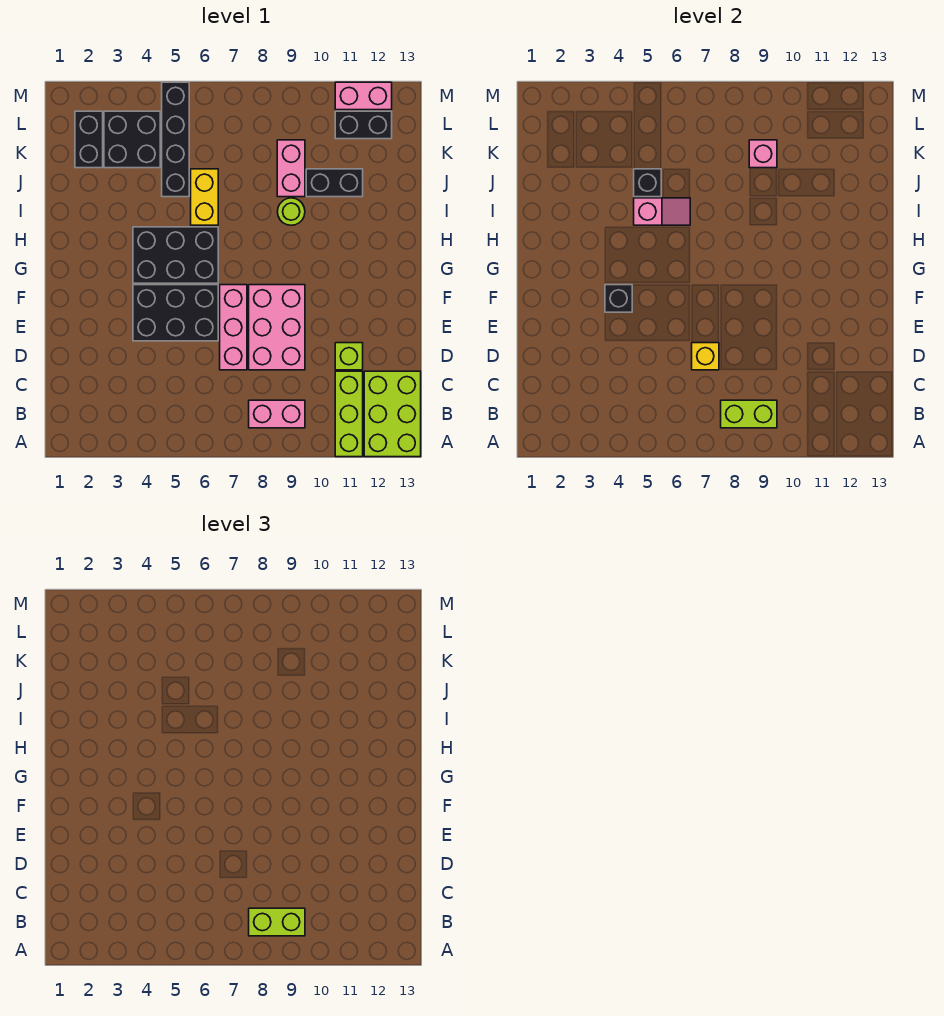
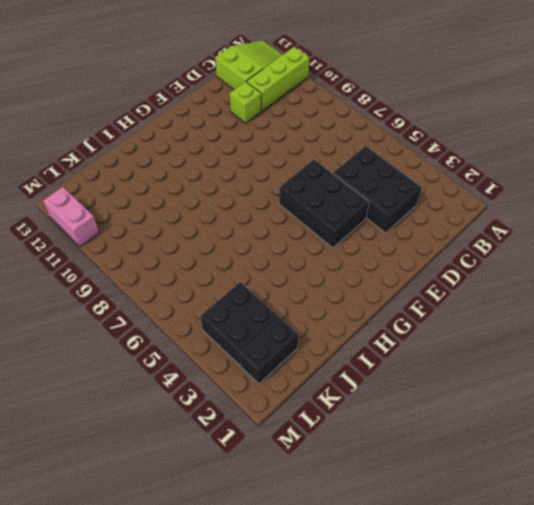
lime slope A12:C13 level 1 top C -> lime brick A12:C13 level 1
black brick C3:D5 level 1 -> black brick G4:H6 level 1
none -> pink brick B8:B9 level 1
none -> pink brick D7:F7 level 1
none -> pink brick D8:F9 level 1

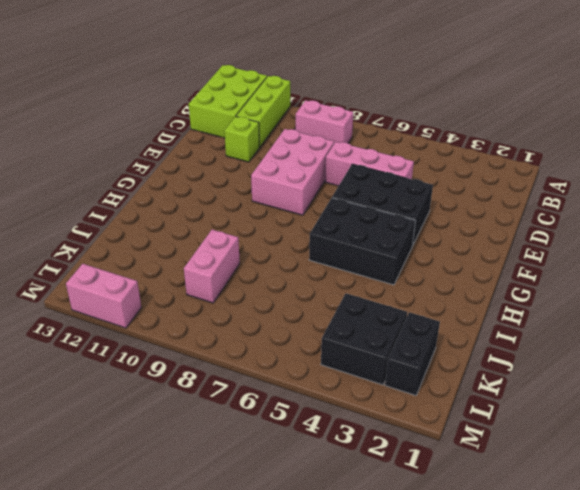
pink brick D5:D7 level 1 -> pink brick D7:F7 level 1
none -> yellow brick I6:J6 level 1
none -> lime round brick I9 level 1
none -> black brick J5:M5 level 1

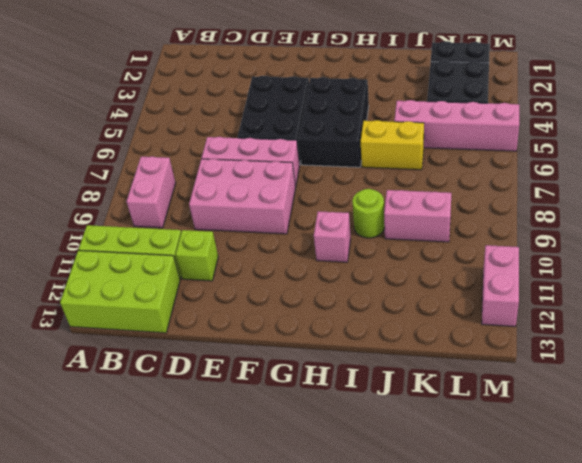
pink brick H10 level 1 -> pink brick K9 level 2
pink brick J5:M5 level 1 -> black brick J5:M5 level 1
none -> black brick J10:J11 level 1
none -> black brick L11:L12 level 1
none -> lime brick B8:B9 level 2

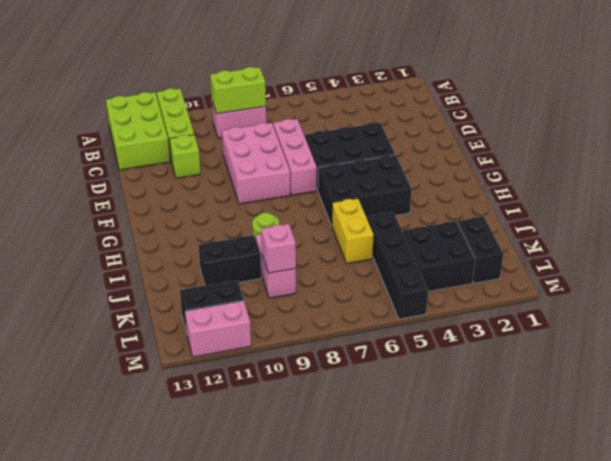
none -> yellow brick D7 level 2
none -> black brick F4 level 2
none -> pink slope I5:I6 level 2 top 5

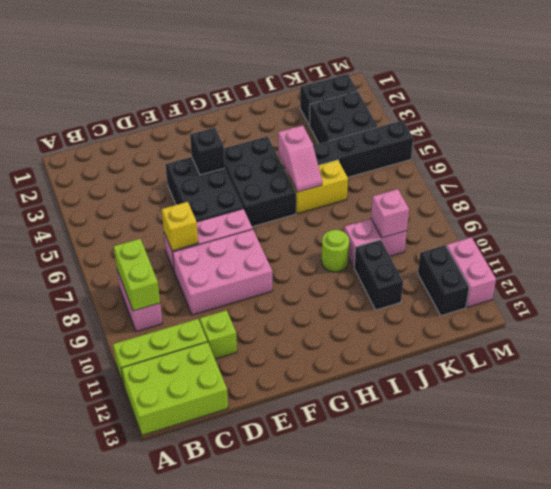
none -> black brick J5 level 2
none -> lime brick B8:B9 level 3

